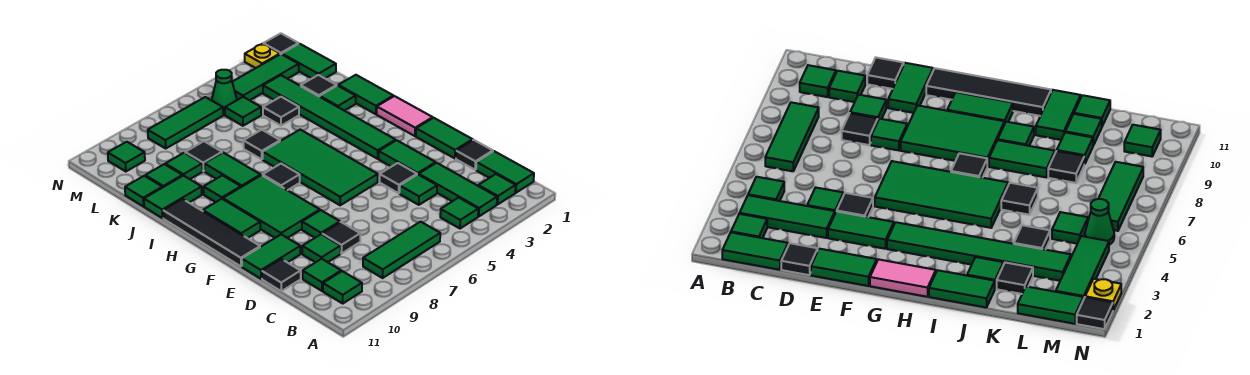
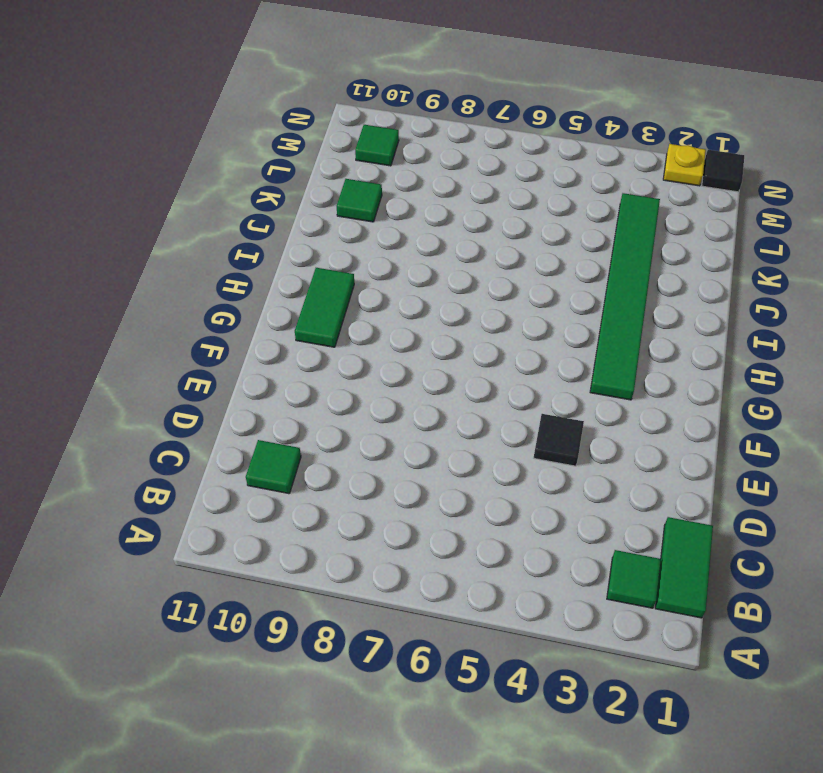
none -> green tile B3:D3 level 1
none -> green tile B4 level 1
none -> green tile B6:B8 level 1
none -> green tile B10 level 1

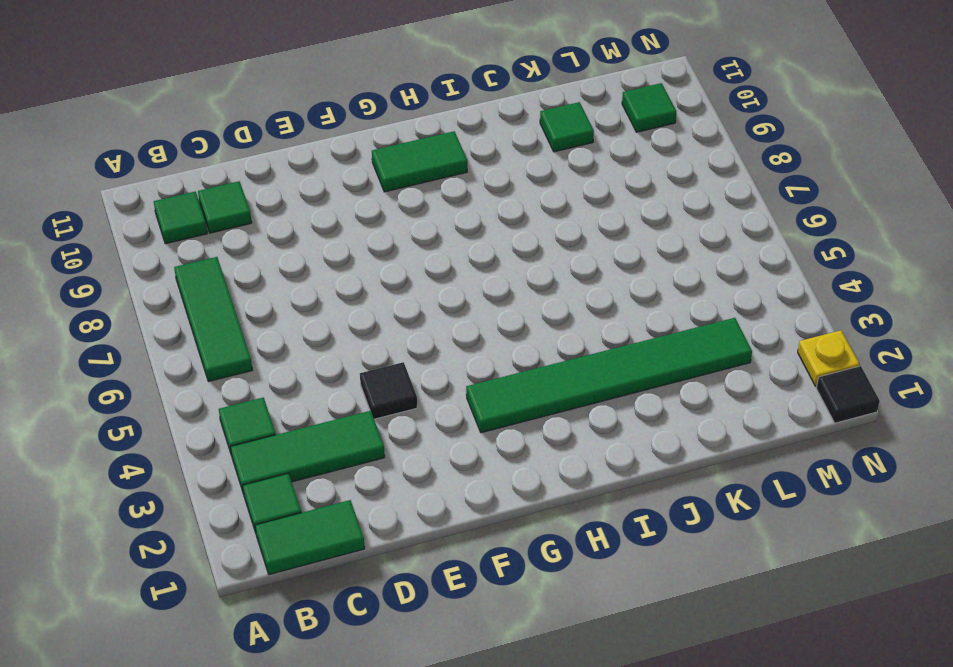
none -> black tile D1 level 1
none -> green tile D4 level 1
none -> black tile D8 level 1
none -> green tile D9 level 1

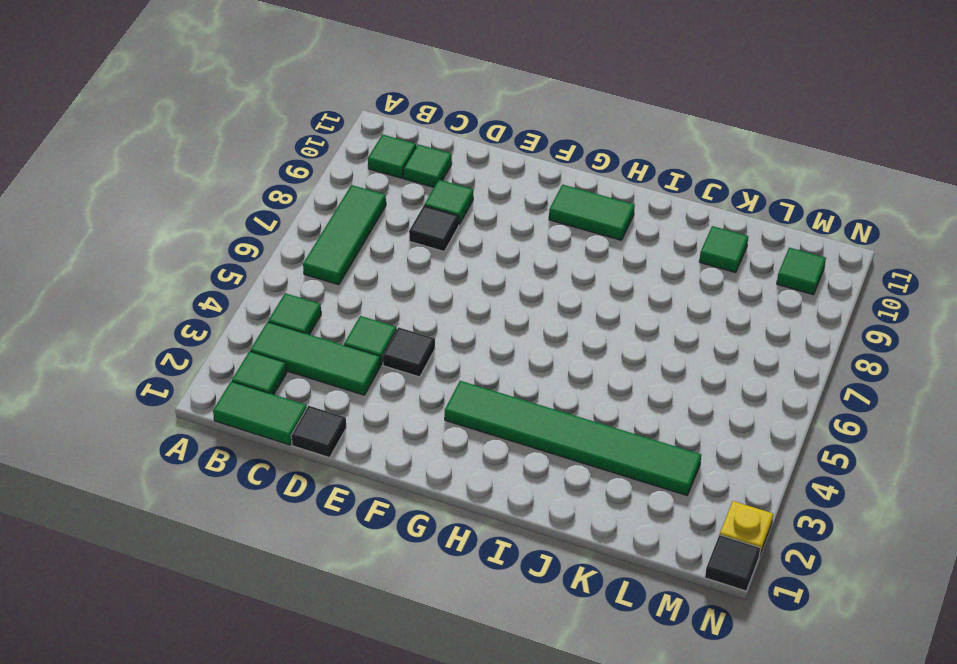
none -> black tile D11 level 1
none -> green tile E1:F1 level 1
none -> green tile E3:F3 level 1
none -> green tile E8 level 1

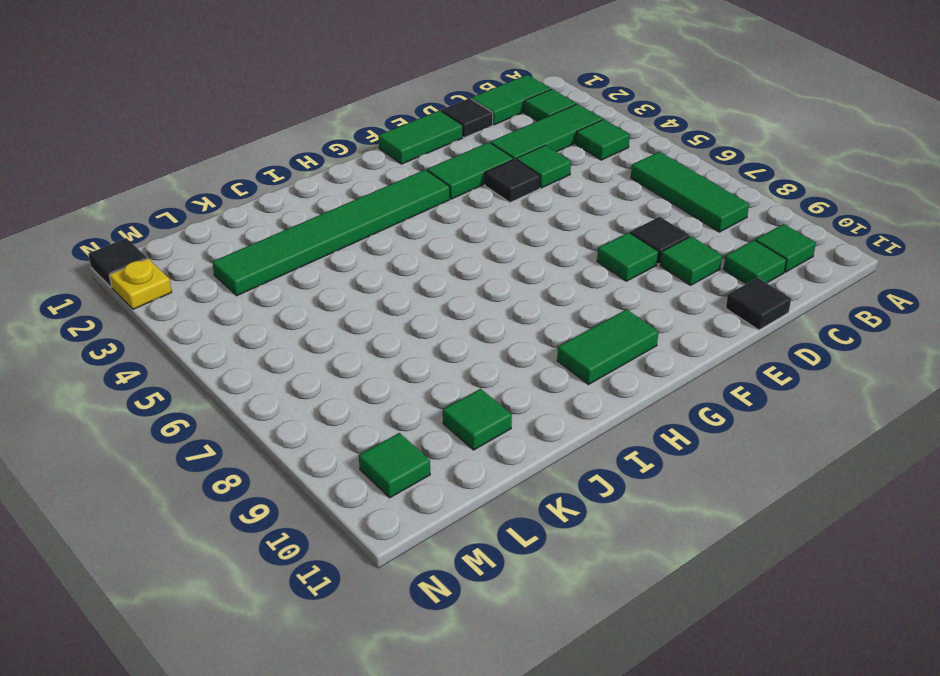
none -> green tile E10:E11 level 1
none -> green tile F5:I6 level 1
none -> green tile F8:H9 level 1
none -> black tile F11:I11 level 1

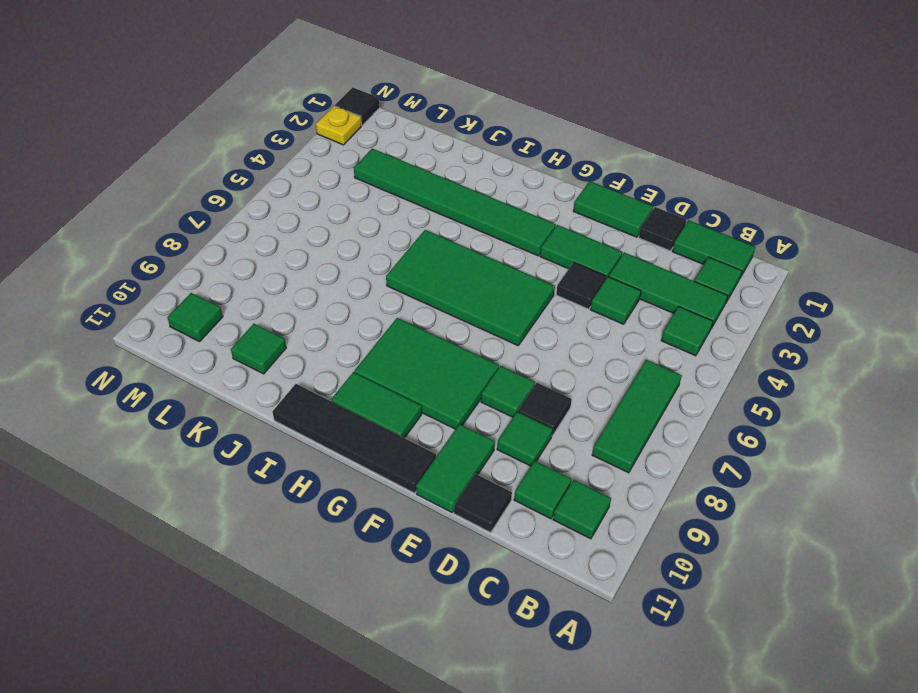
none -> pink tile G1:H1 level 1
none -> black tile H7 level 1
none -> green tile I1:J1 level 1
none -> green tile I8:J8 level 1

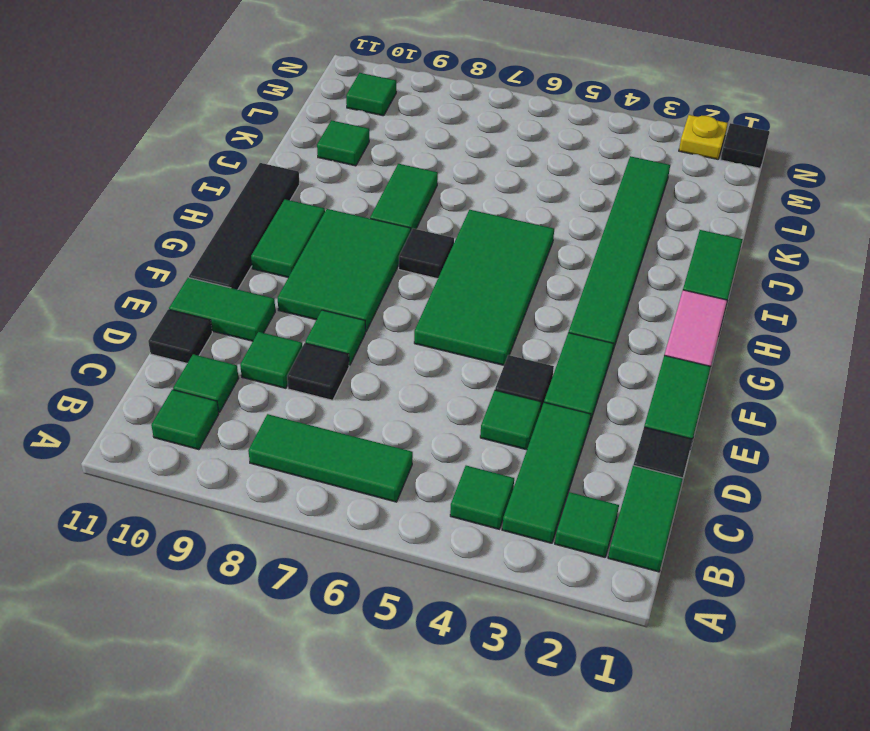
none -> green tile I9 level 1
none -> green tile J2 level 1
none -> black tile J6 level 1
none -> green tile J10:J11 level 1

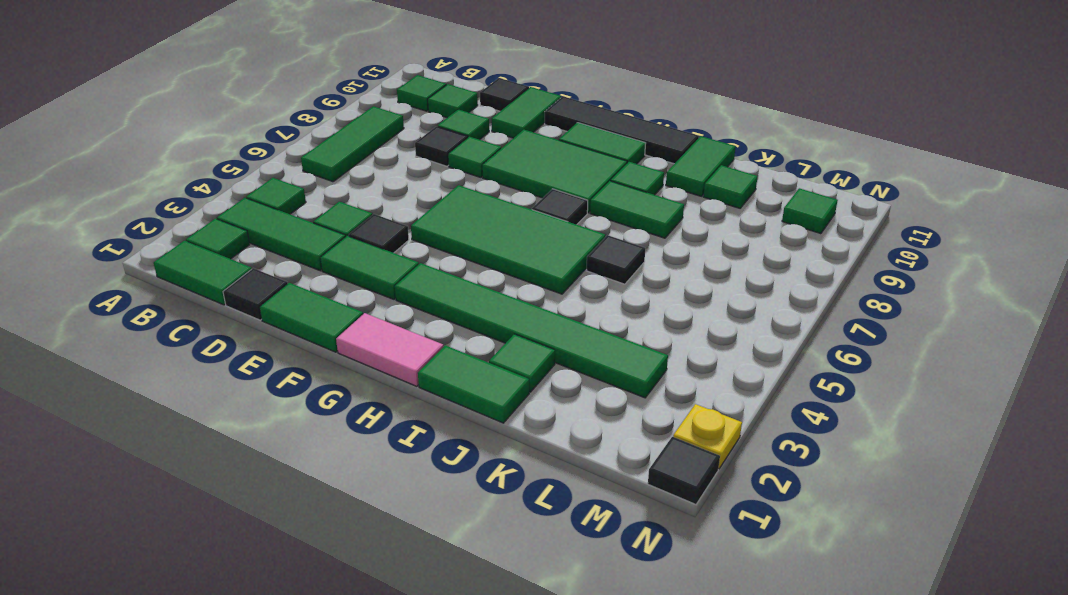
none -> black tile K2 level 1
none -> black tile K4 level 1
none -> black tile K8 level 1
none -> green tile K9 level 1

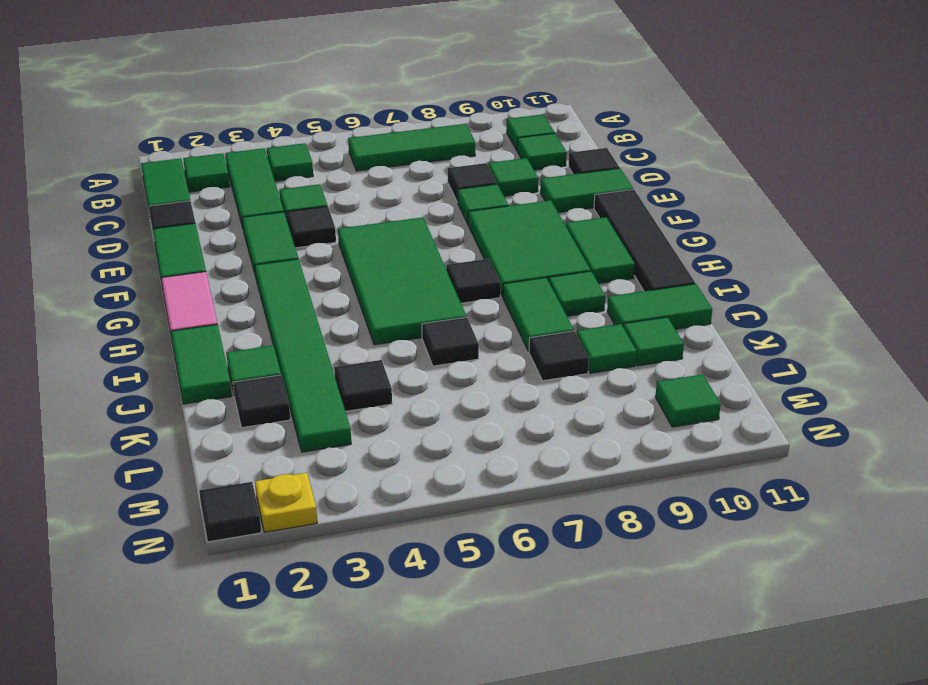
none -> green tile K11 level 1
none -> green tile L1:M1 level 1
none -> green tile L5 level 1
none -> green tile M2:M4 level 1

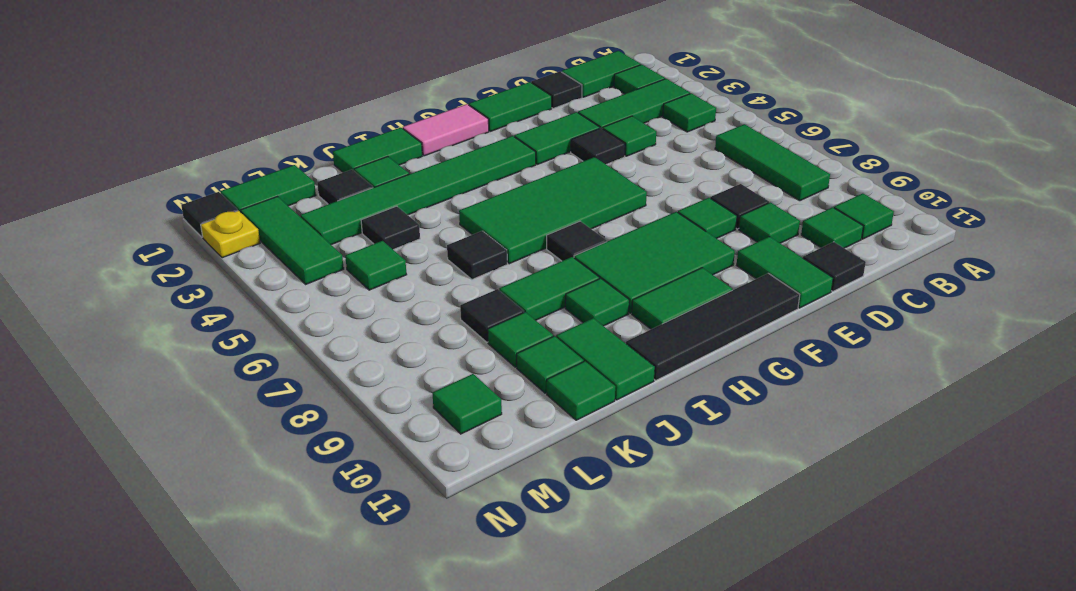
none -> green cone M5 level 1
none -> green tile M6:M8 level 1

